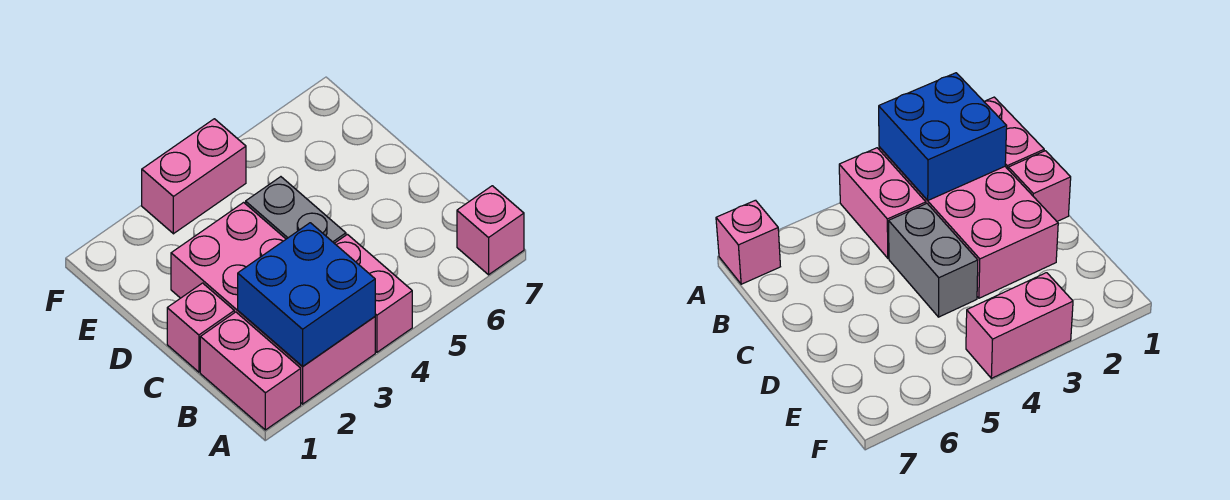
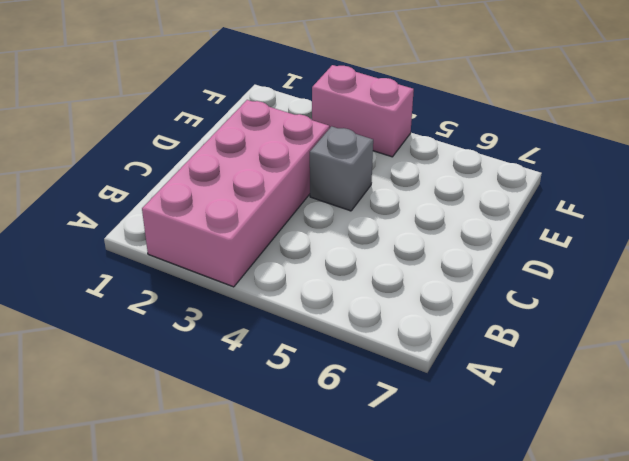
grey brick D4 level 1 -> grey brick C4:D4 level 1
none -> pink brick A1:B1 level 1
none -> pink brick A4:B4 level 1

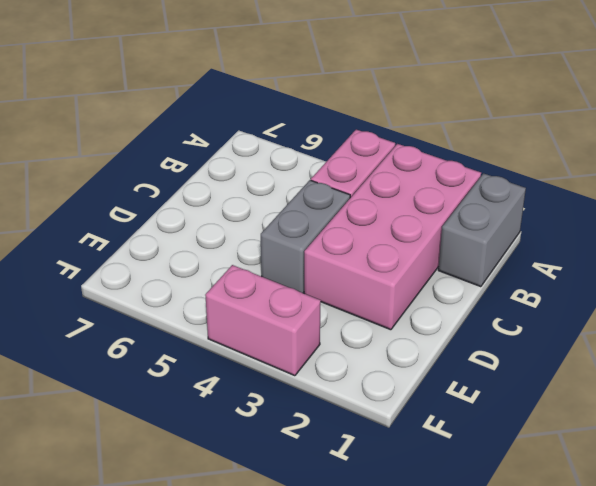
grey brick A1:B1 level 1 -> pink brick A1:B1 level 1
none -> pink brick A7 level 1
none -> pink brick C1 level 1

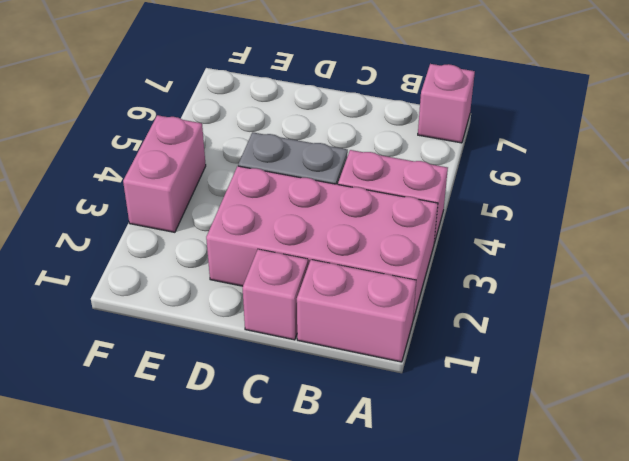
none -> blue brick A2:B3 level 2

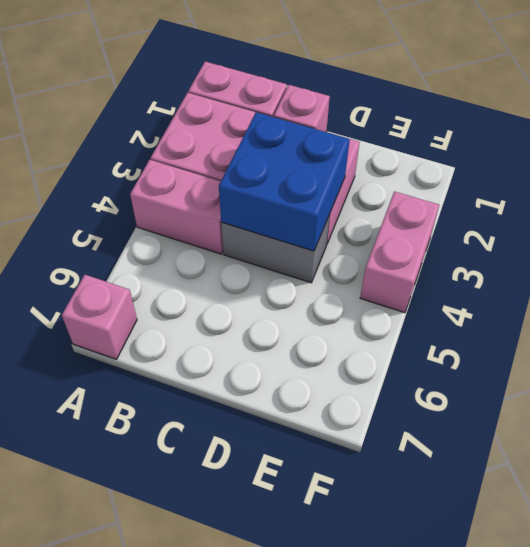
blue brick C3:D4 level 2 -> blue brick A2:B3 level 2

